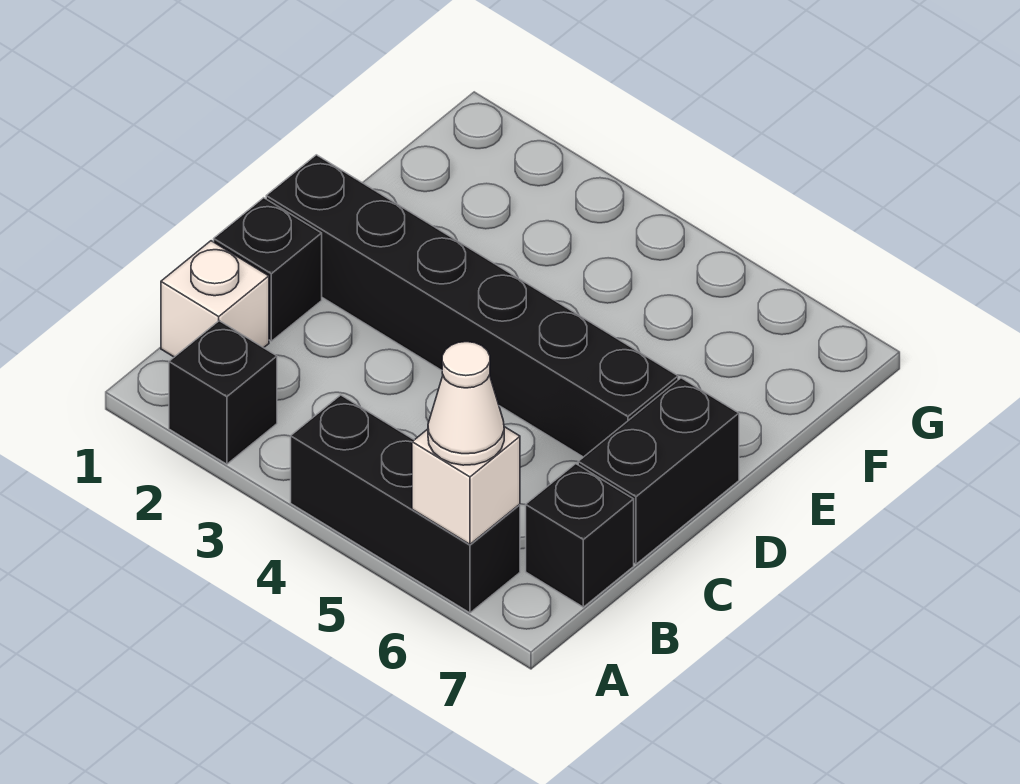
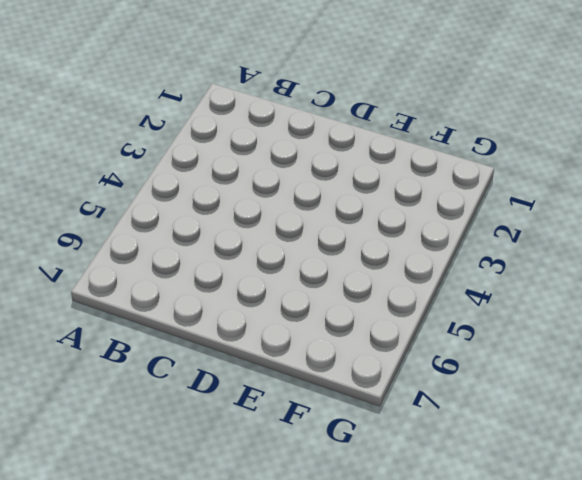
none -> black brick A2 level 1
none -> black brick A4:A6 level 1

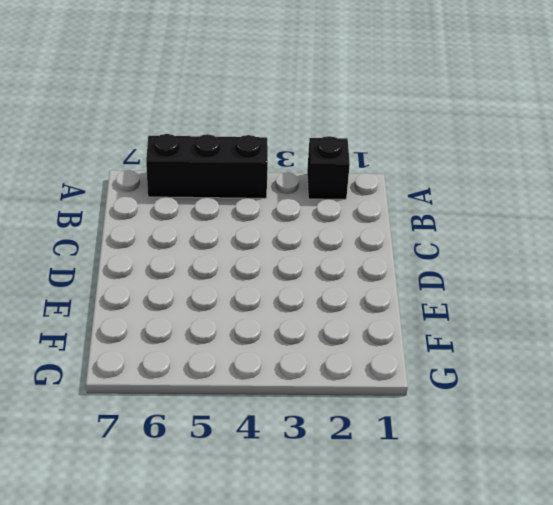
none -> white brick B1 level 1
none -> black brick B7 level 1

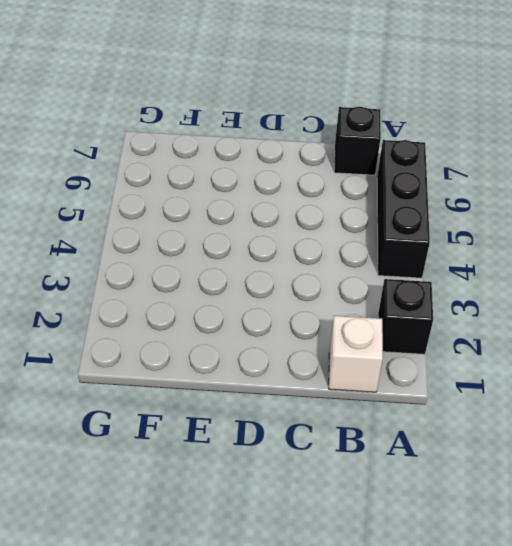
none -> black brick C1 level 1
none -> black brick C7:D7 level 1

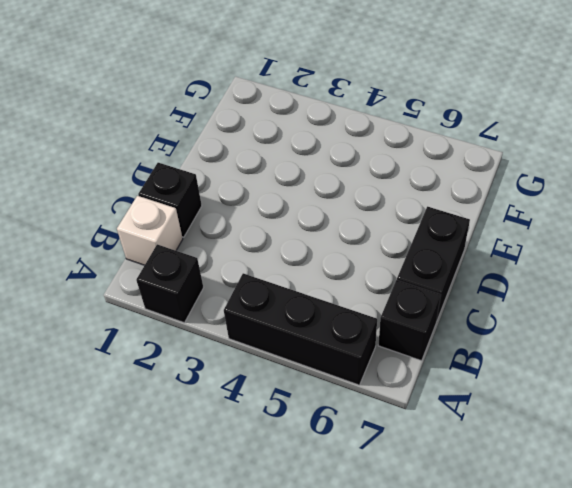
none -> black brick D1:D6 level 1
none -> white brick A6 level 2

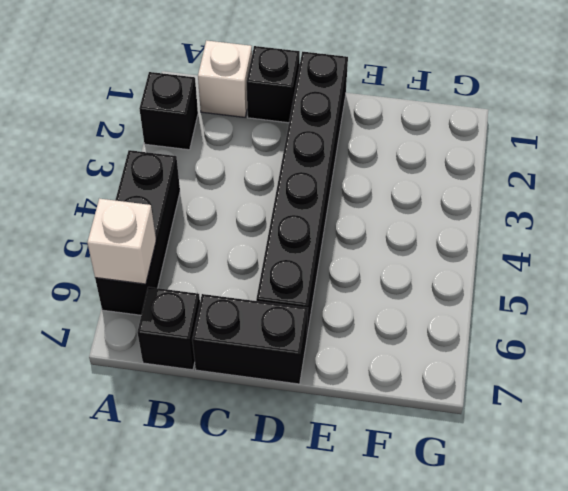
none -> white cone A6 level 3

